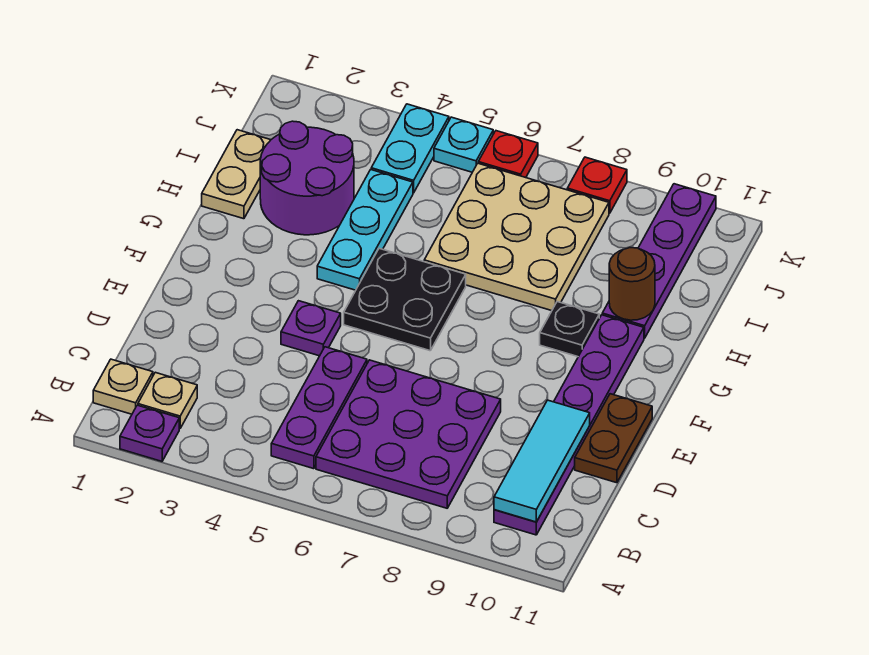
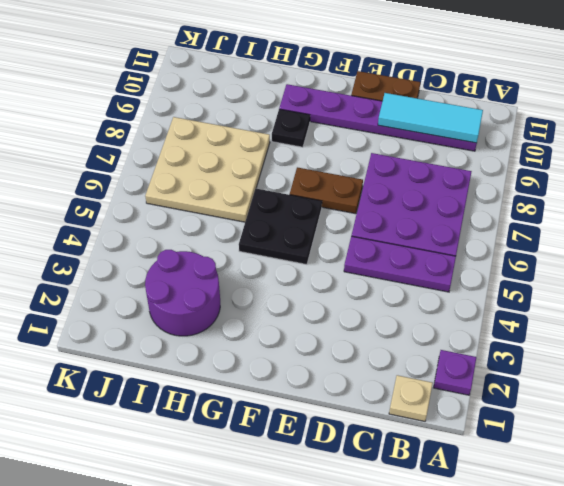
brown plate E7:F7 level 1 -> none
none -> tan plate B2 level 1
none -> purple plate E4 level 1
none -> cyan plate G4:I4 level 1

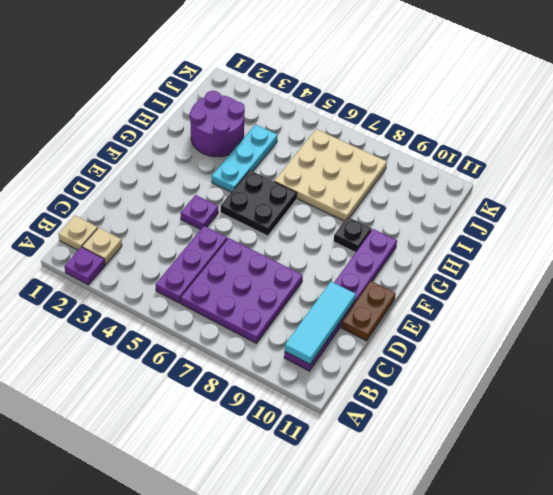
none -> tan plate H1:I1 level 1
none -> purple plate H10:K10 level 1
none -> cyan plate J4:K4 level 1

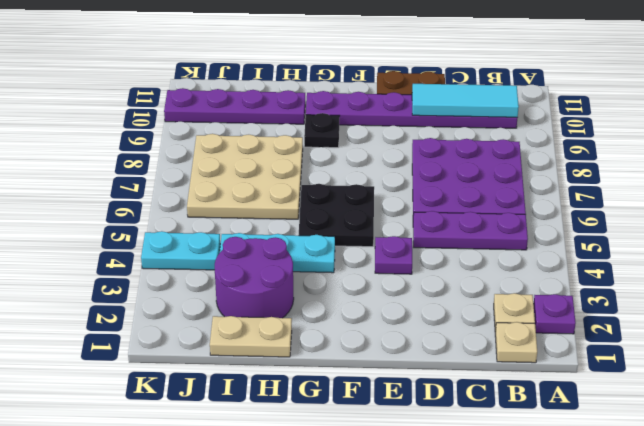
none -> cyan plate K5 level 1
none -> red plate K6 level 1
none -> red plate K8 level 1

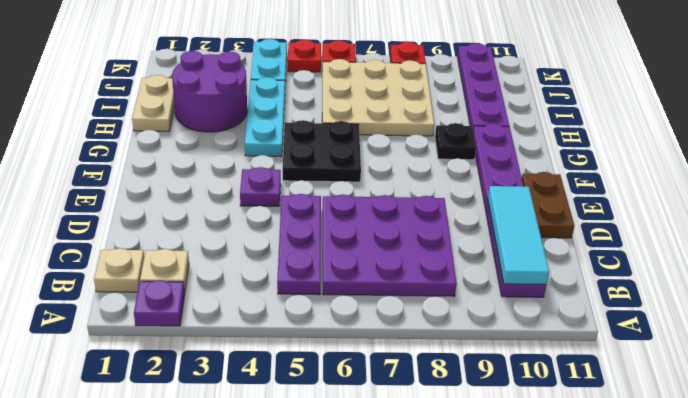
red plate K5 level 1 -> cyan plate K5 level 1
none -> brown round brick H10 level 2

